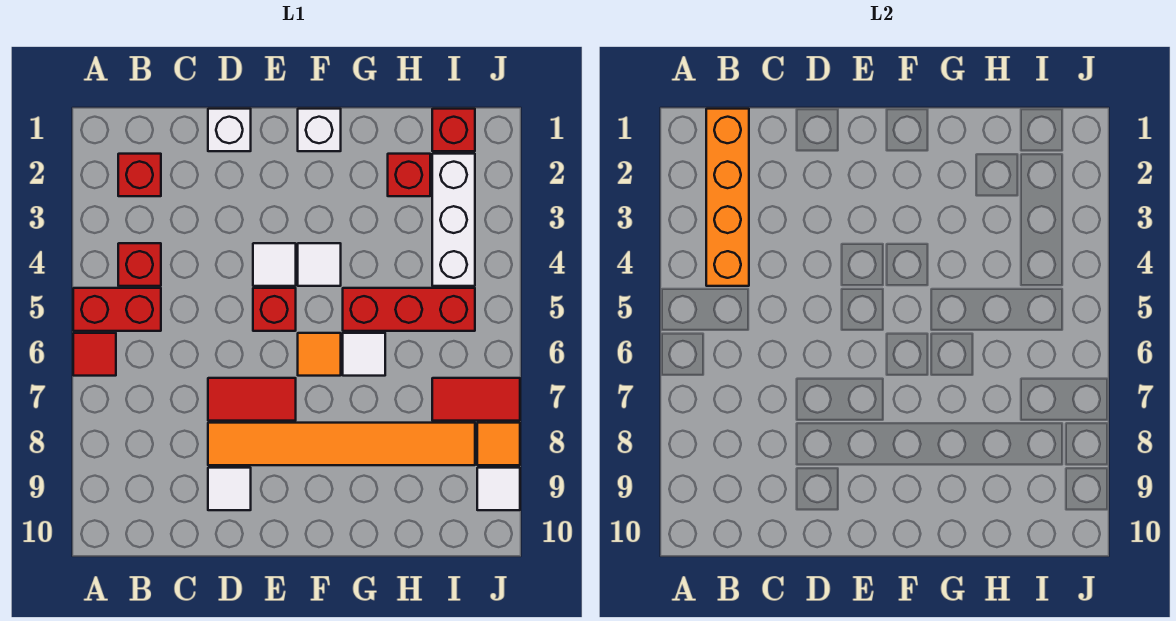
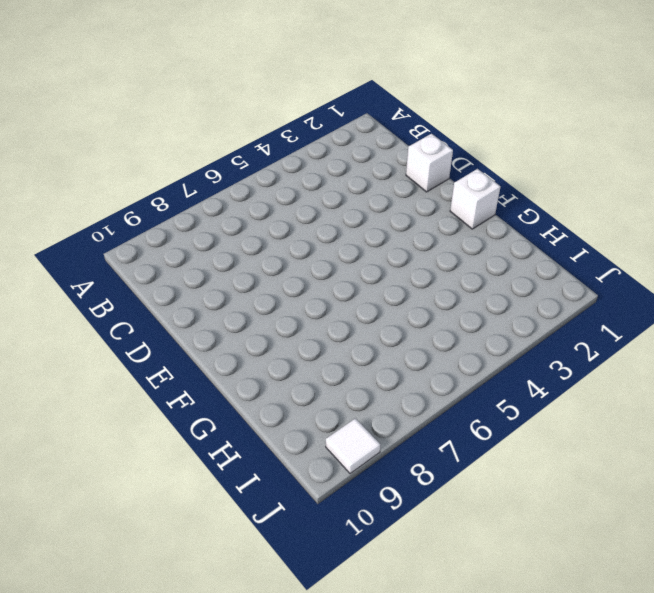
none -> red brick A5:B5 level 1
none -> red tile A6 level 1
none -> red brick B2 level 1

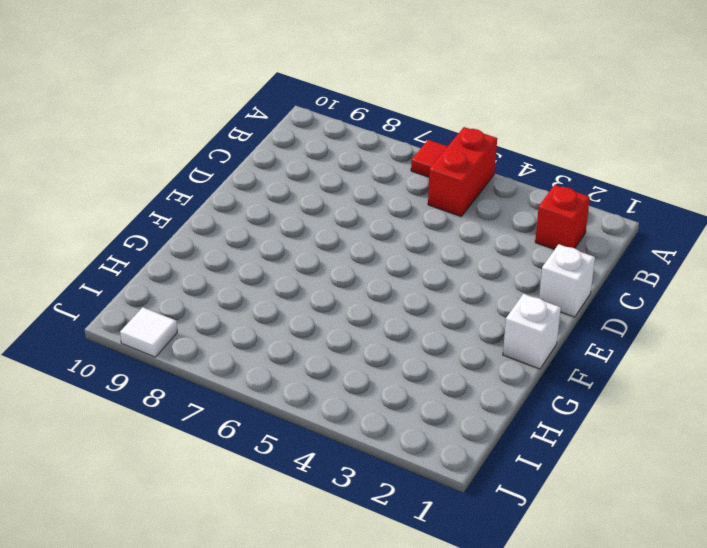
none -> red brick B4 level 1
none -> red tile D7:E7 level 1
none -> orange tile D8:I8 level 1

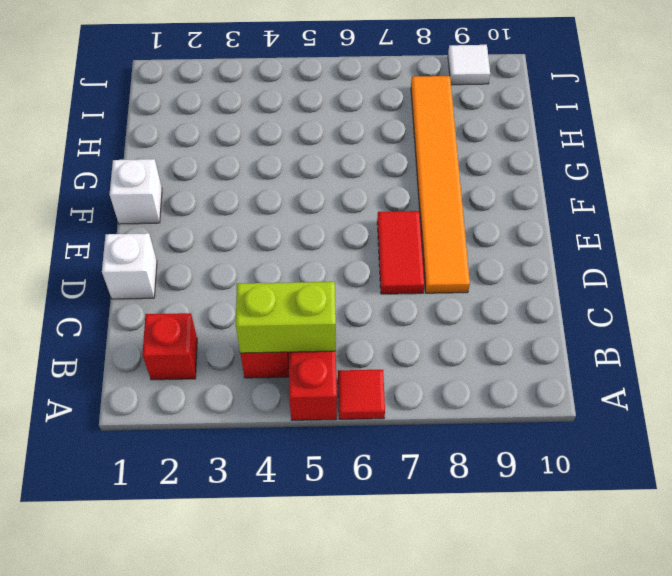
lime brick B4:B5 level 2 -> orange brick B1:B4 level 2
none -> white tile D9 level 1
none -> white tile E4 level 1
none -> red brick E5 level 1

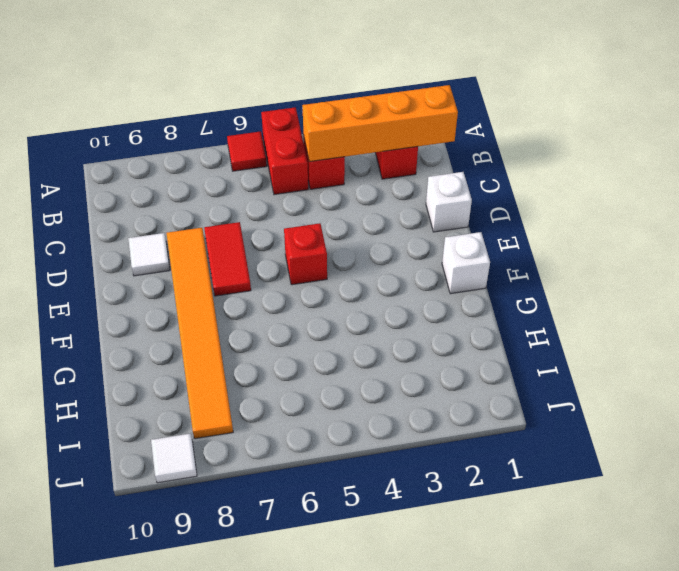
none -> white tile E4 level 1
none -> white tile F4 level 1
none -> orange tile F6 level 1

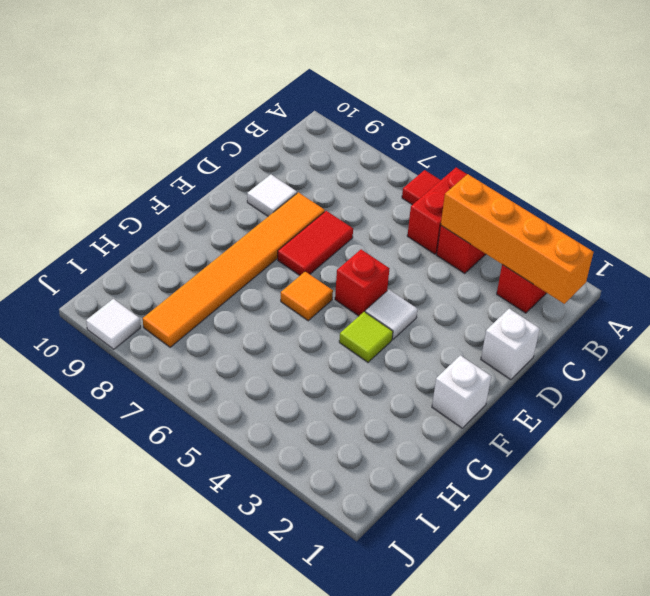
lime tile F4 level 1 -> white tile F4 level 1
none -> red brick G5:I5 level 1
none -> white tile G6 level 1
none -> red brick H2 level 1

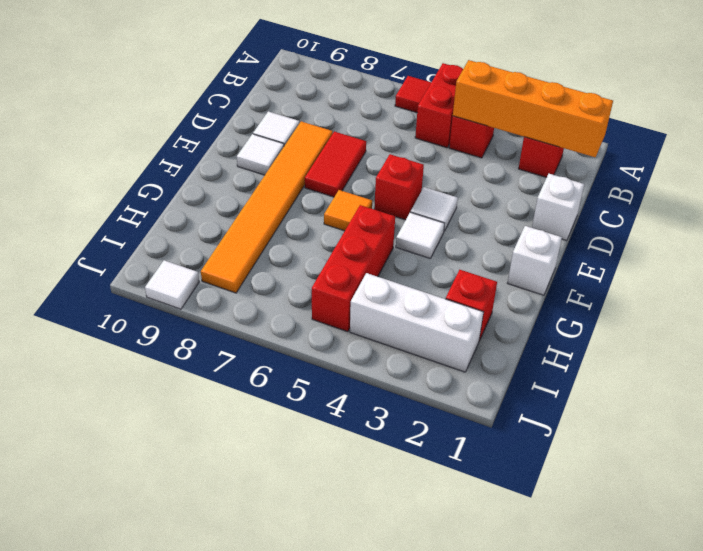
white tile E9 level 1 -> white tile G6 level 1
none -> red brick I1 level 1
none -> red tile I7:J7 level 1
none -> orange tile J8 level 1

